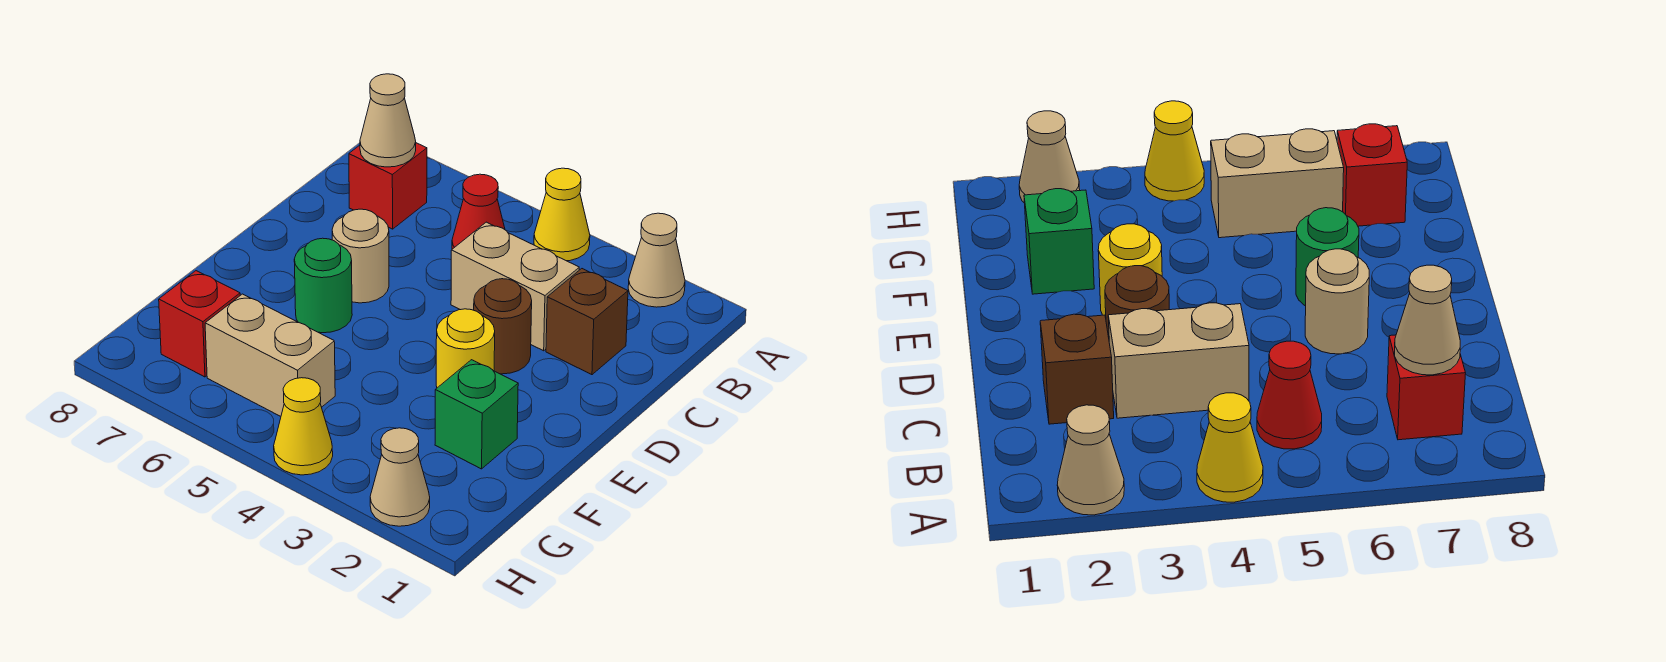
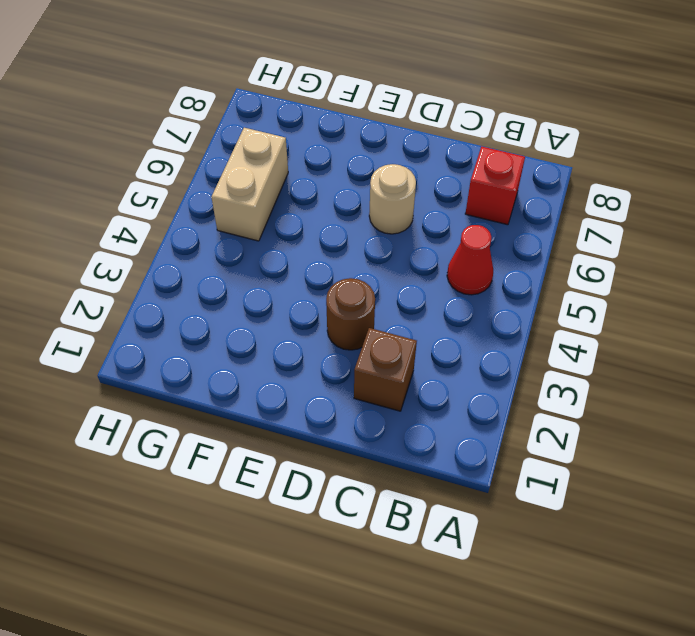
none -> tan cone A2 level 1
none -> yellow cone A4 level 1
none -> tan brick C3:C4 level 1

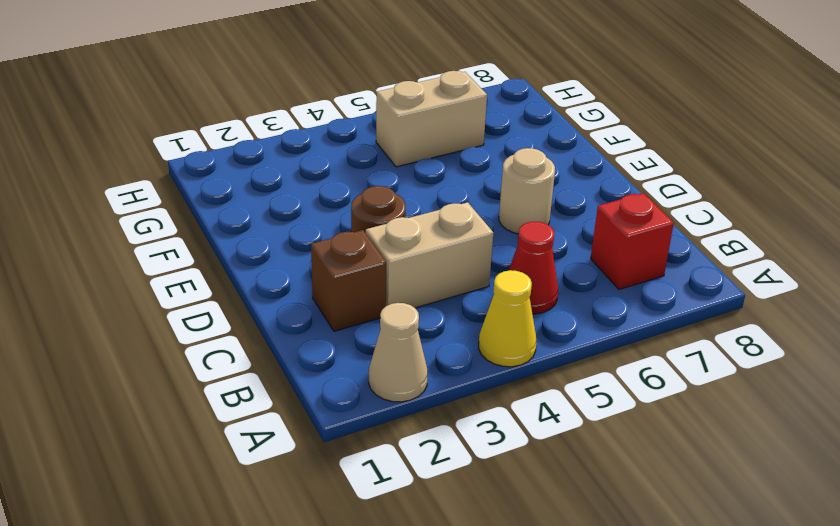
none -> yellow round brick E3 level 1
none -> green round brick E6 level 1
none -> green brick F2 level 1

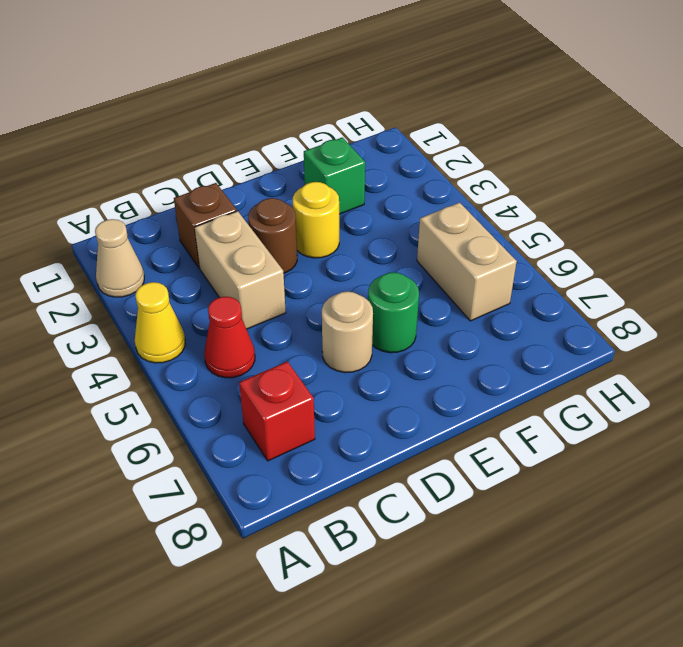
none -> red brick G7 level 1
none -> tan cone H2 level 1
none -> yellow cone H4 level 1

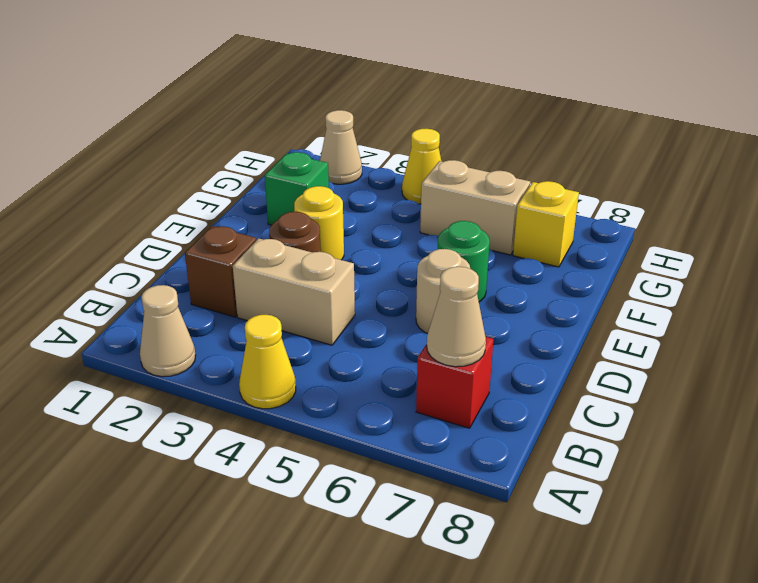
yellow brick G7 level 1 -> red brick G7 level 1
none -> red cone B5 level 1

